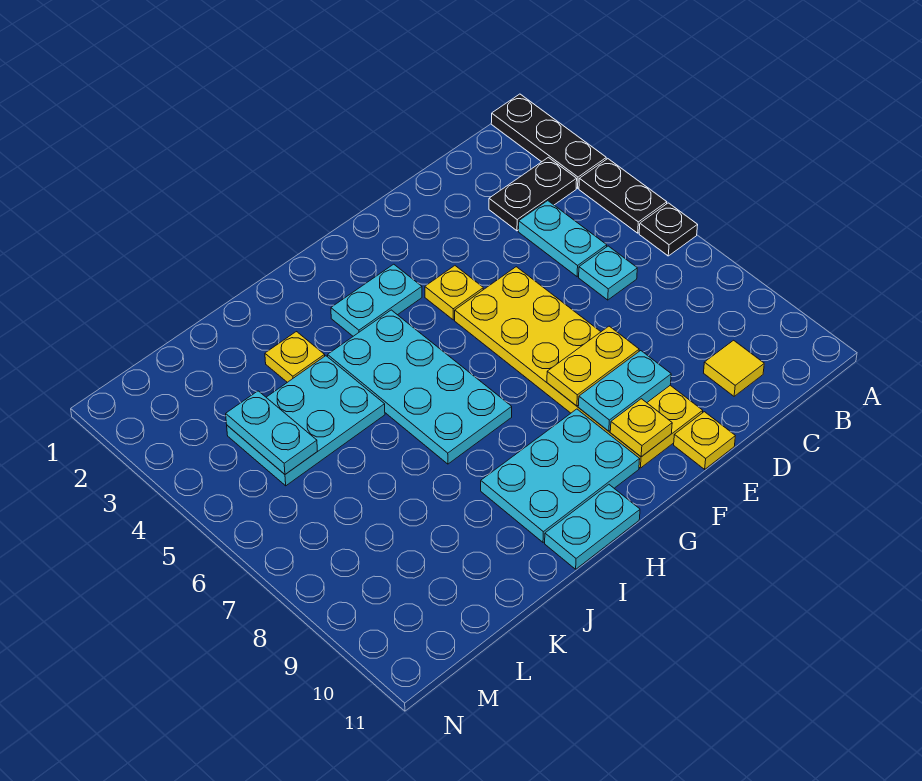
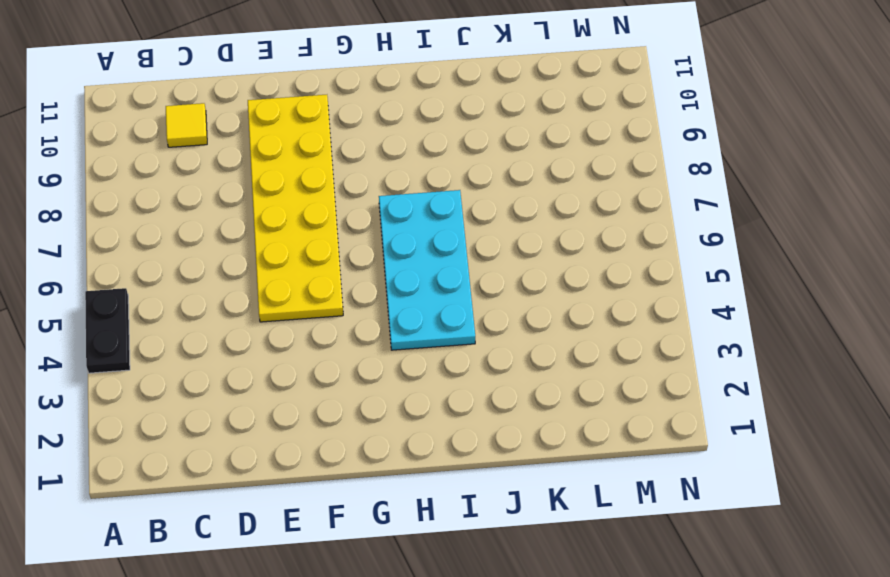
none -> black plate A1:A3 level 1
none -> black plate A6 level 1
none -> black plate B3:C3 level 1

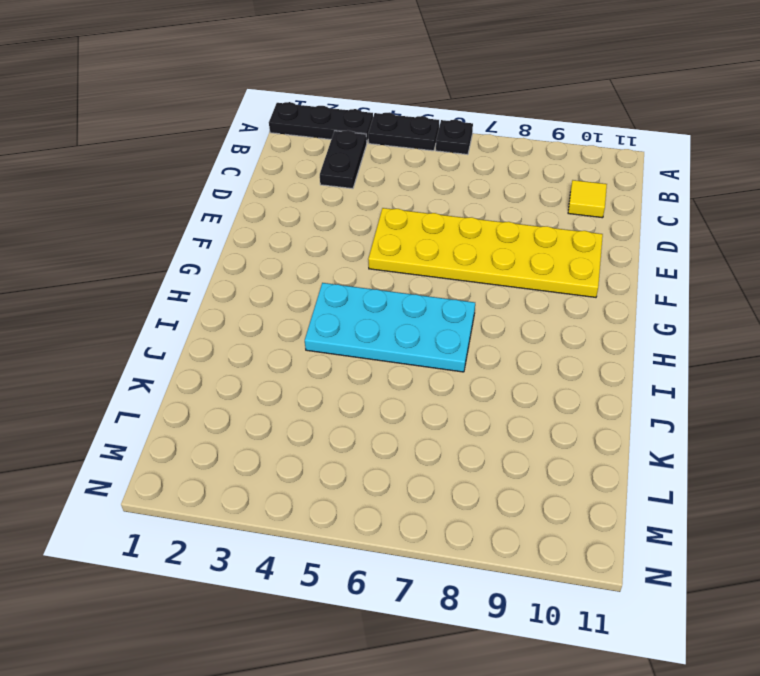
none -> cyan plate C4:C5 level 1
none -> cyan plate C6 level 1
none -> yellow plate E11 level 1

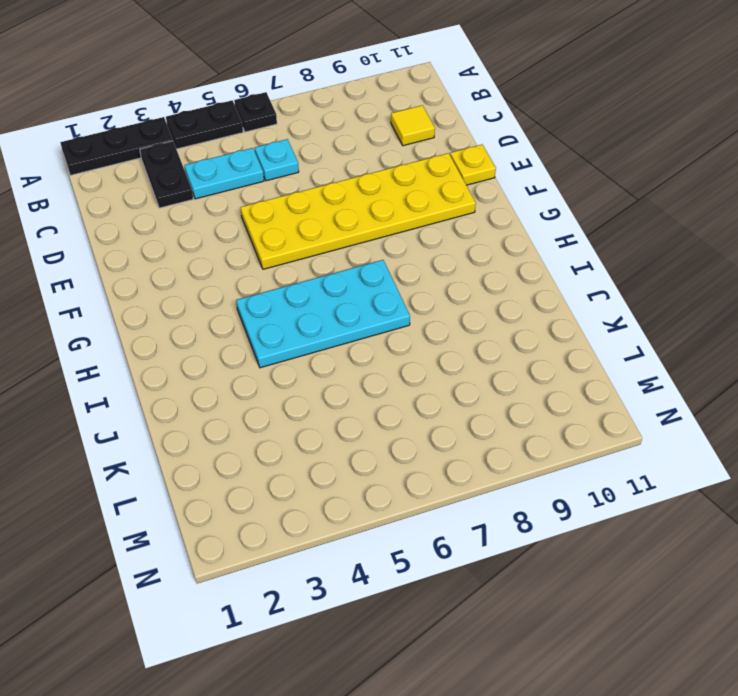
none -> yellow plate F4 level 1
none -> cyan plate G3:H3 level 1
none -> cyan plate G9:I10 level 1

